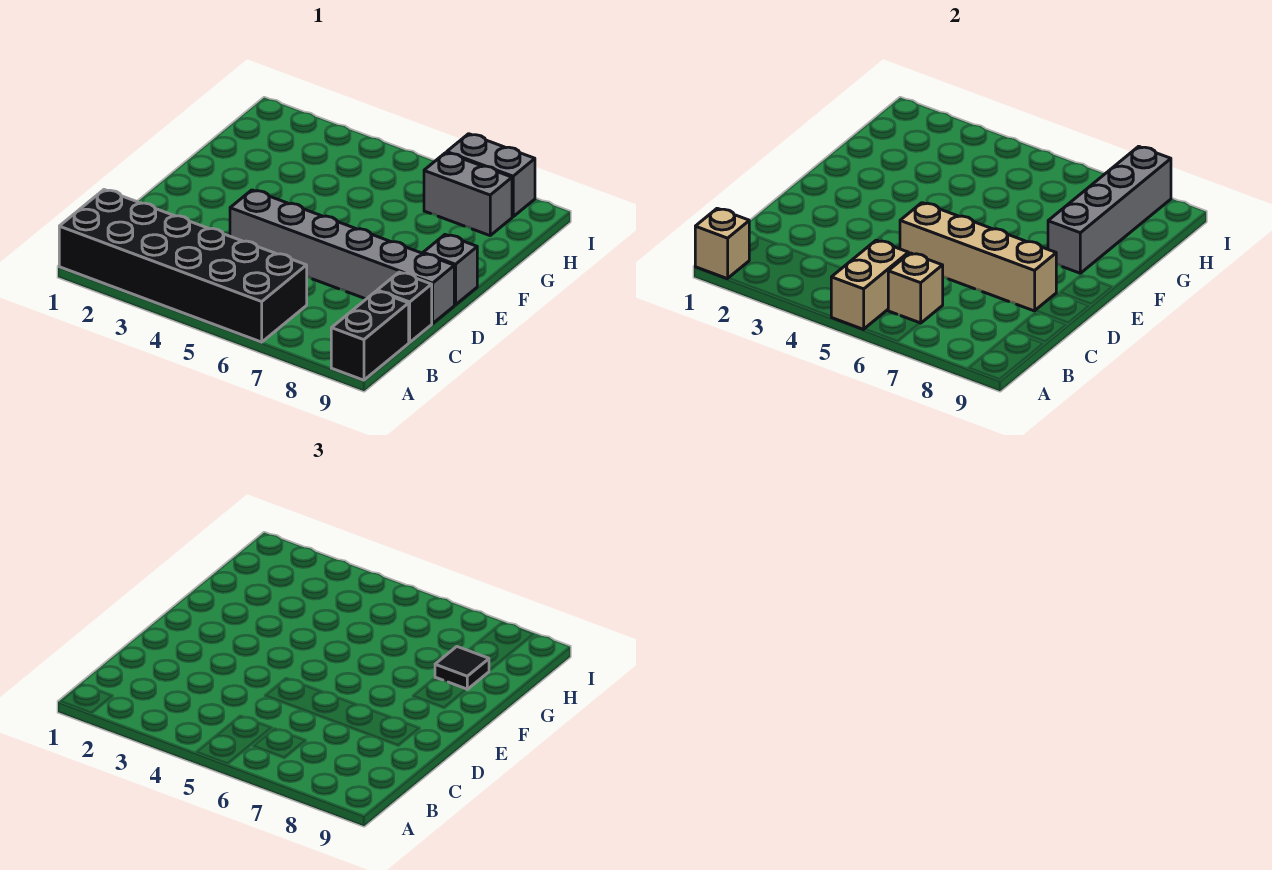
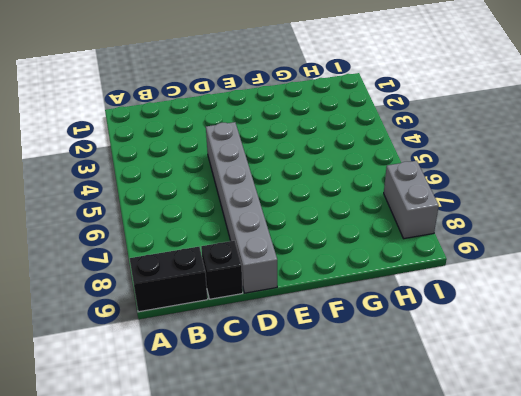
none -> black brick A1:B6 level 1
none -> grey brick E9 level 1
none -> grey brick H7:H8 level 1

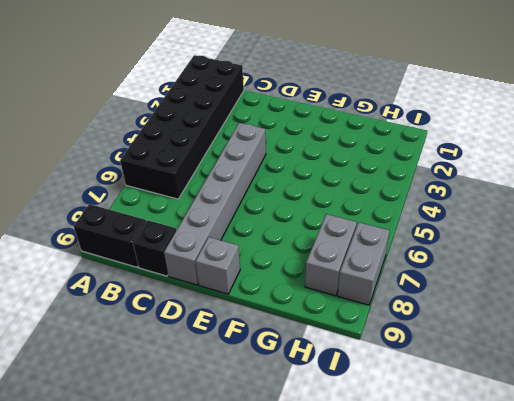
none -> tan brick A1 level 2
none -> tan brick A5:B5 level 2
none -> tan brick B6 level 2

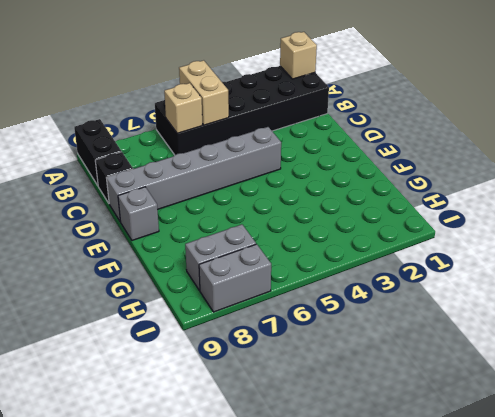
none -> tan brick D5:D8 level 2
none -> grey brick F8:I8 level 2
none -> black tile G8 level 3

